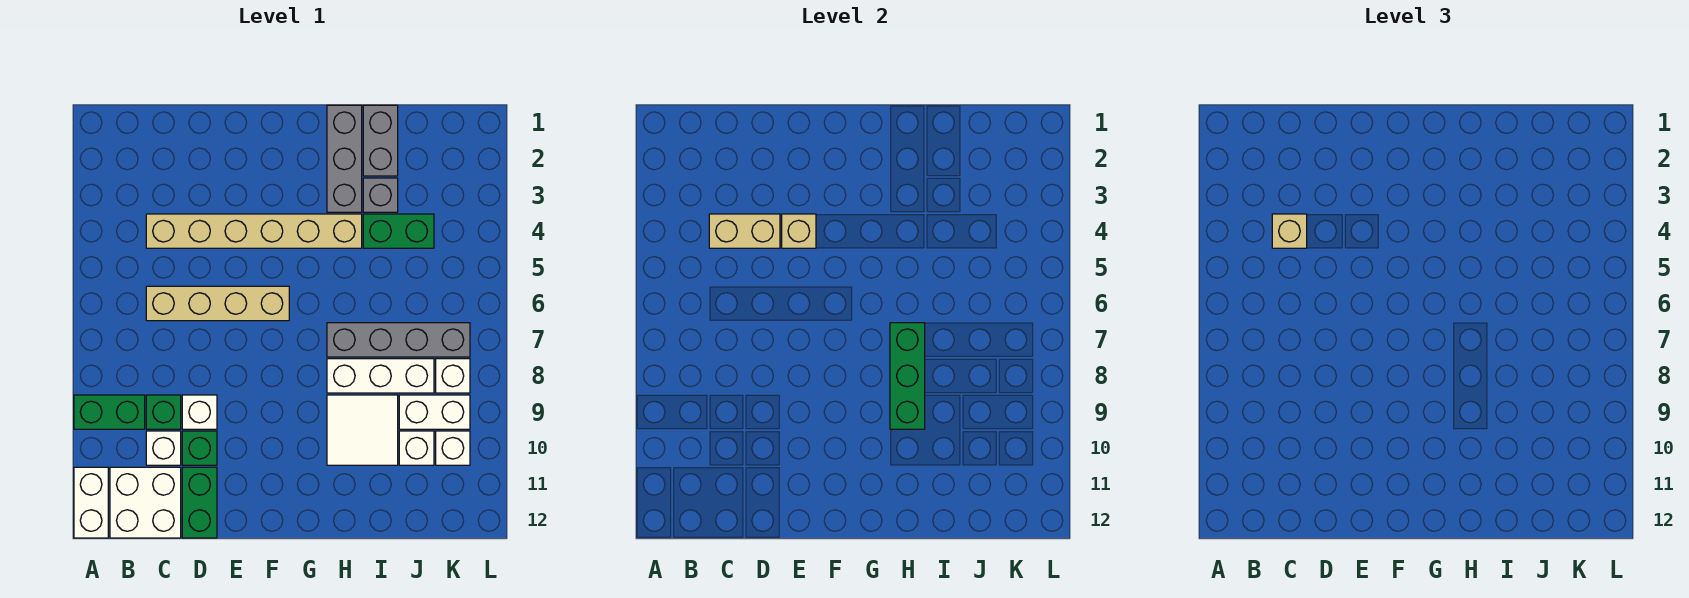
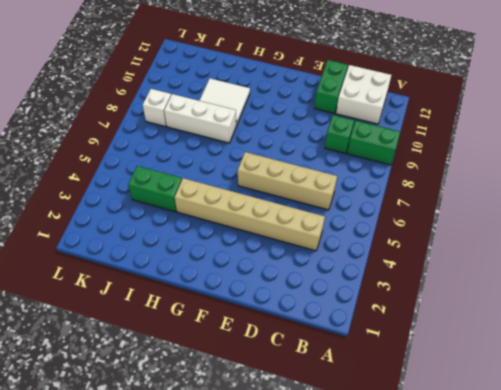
none -> white brick A11:A12 level 1
none -> white brick C10 level 1
none -> white brick D9 level 1

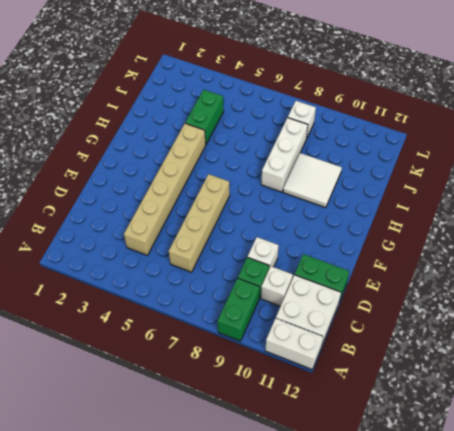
none -> green brick D10 level 1
none -> grey brick H1:H3 level 1
none -> grey brick H7:K7 level 1

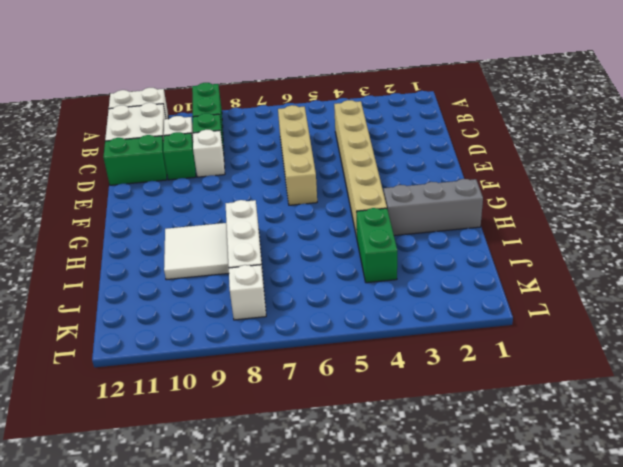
none -> grey brick H7:K7 level 1
none -> grey brick I1:I2 level 1
none -> grey brick I3 level 1

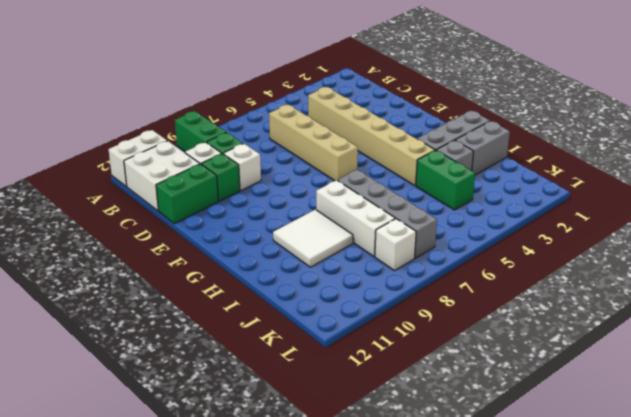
none -> white brick J9:K9 level 1
none -> white brick J10 level 1
none -> white brick K10 level 1

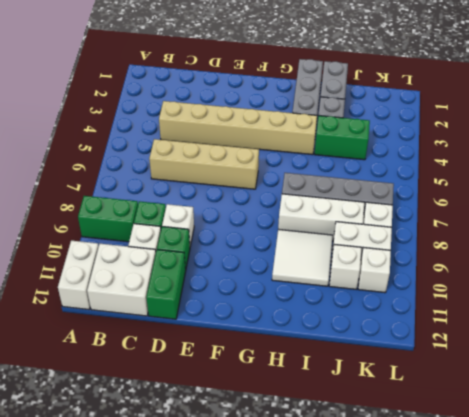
none -> tan brick C4:D4 level 2
none -> tan brick E4 level 2
none -> green brick H7:H9 level 2

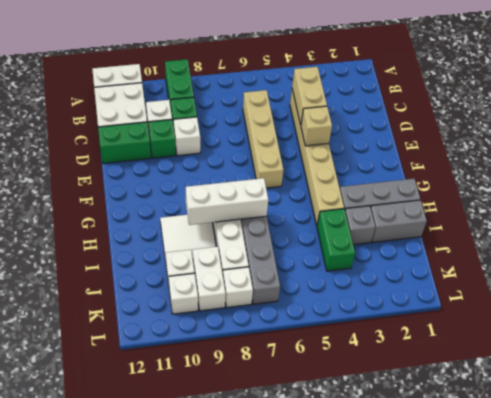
white brick H7:H9 level 2 -> green brick H7:H9 level 2
none -> tan brick C4 level 3

